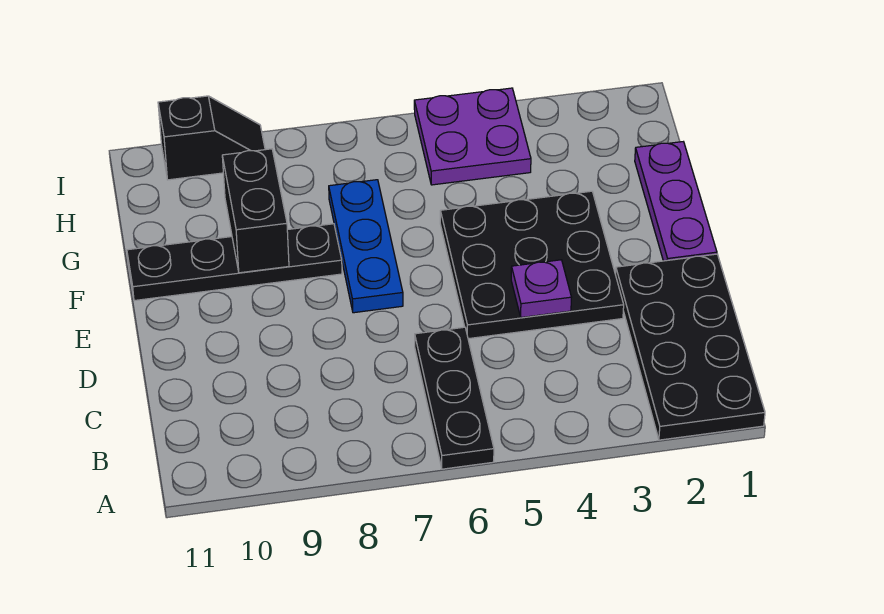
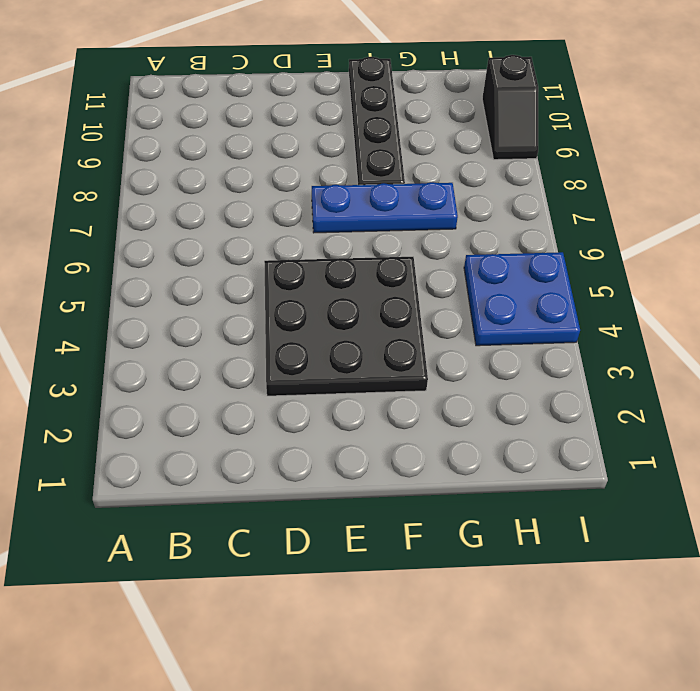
blue plate H4:I5 level 1 -> purple plate H4:I5 level 1
none -> black plate A1:D2 level 1
none -> black plate A6:C6 level 1

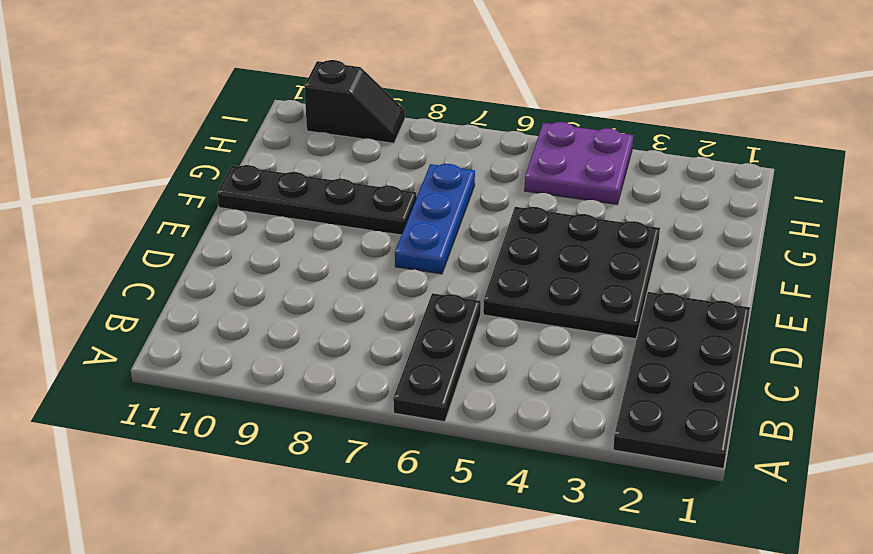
none -> purple plate E1:G1 level 1
none -> purple plate D4 level 2

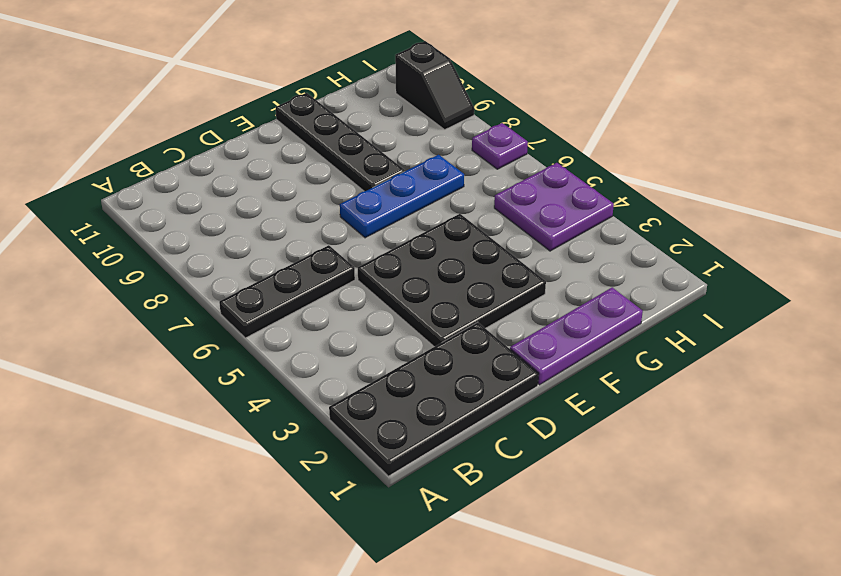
purple plate I7 level 1 -> purple plate D4 level 2
none -> black brick F9:G9 level 2

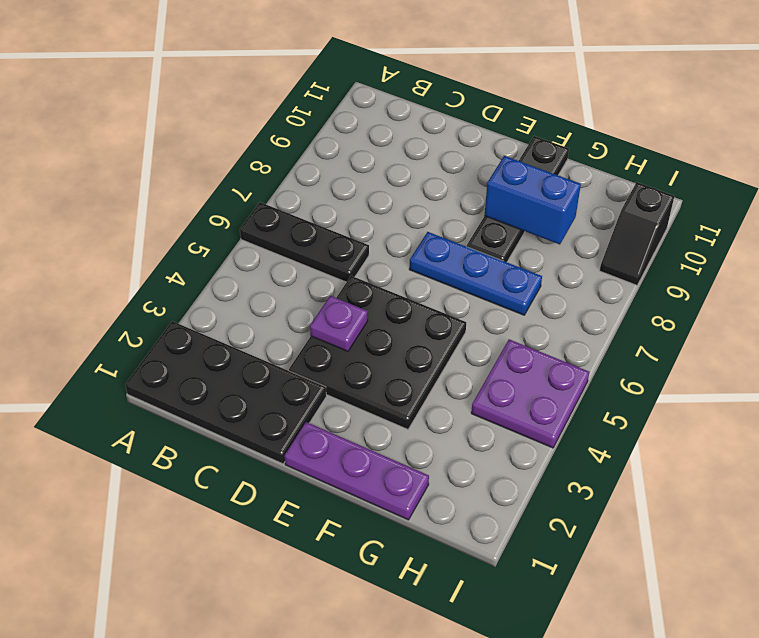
blue brick F9:G9 level 2 -> black brick F9:G9 level 2

